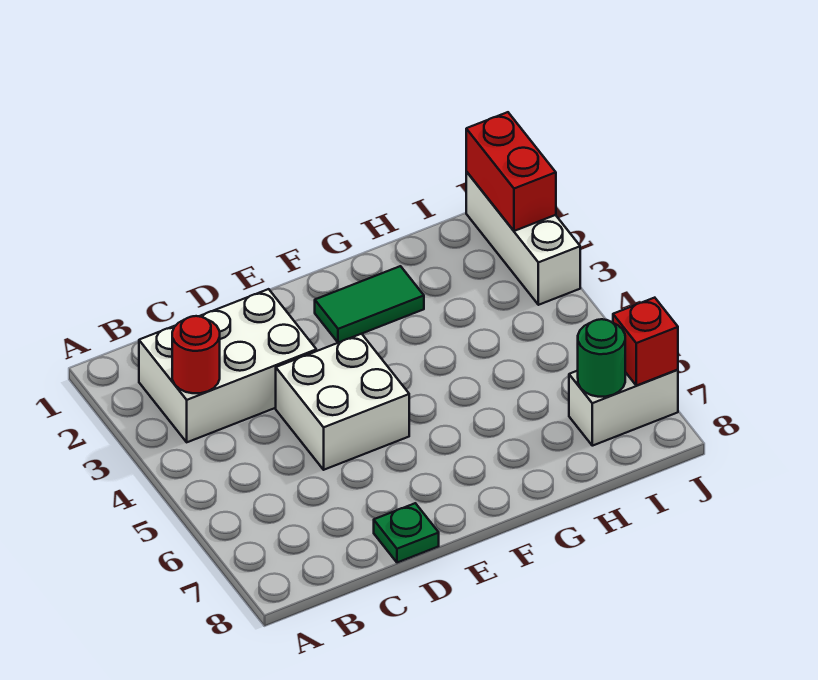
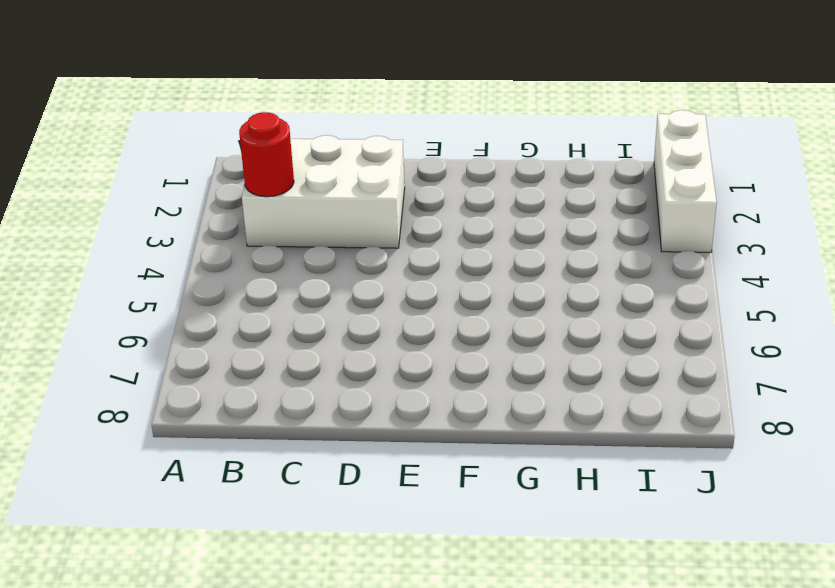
none -> white brick D4:E5 level 1
none -> green plate D8 level 1

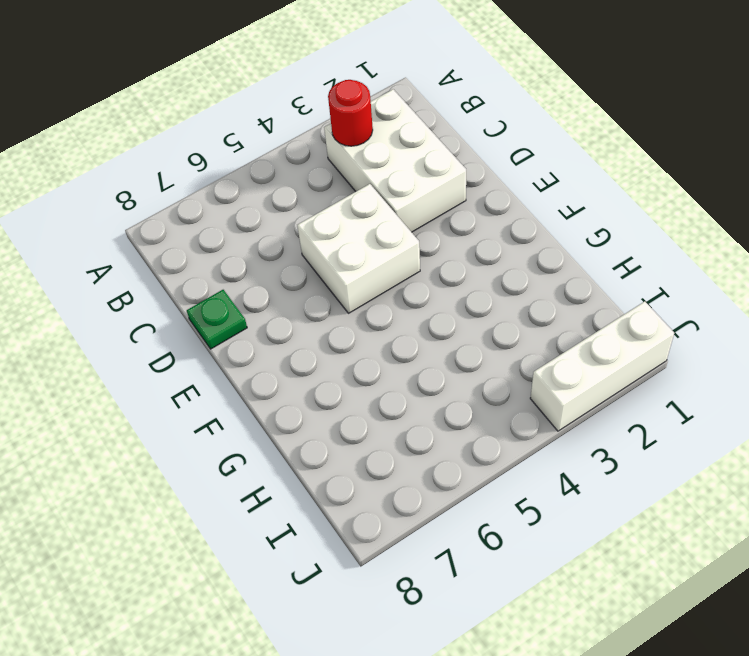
none -> green tile F2:G2 level 1
none -> white brick I7:J7 level 1

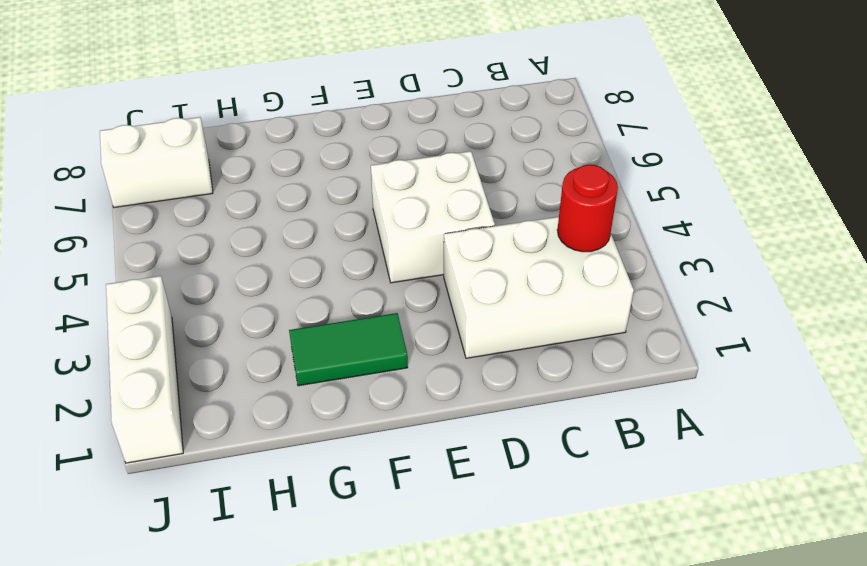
none -> green plate D8 level 1
none -> green round brick I7 level 2

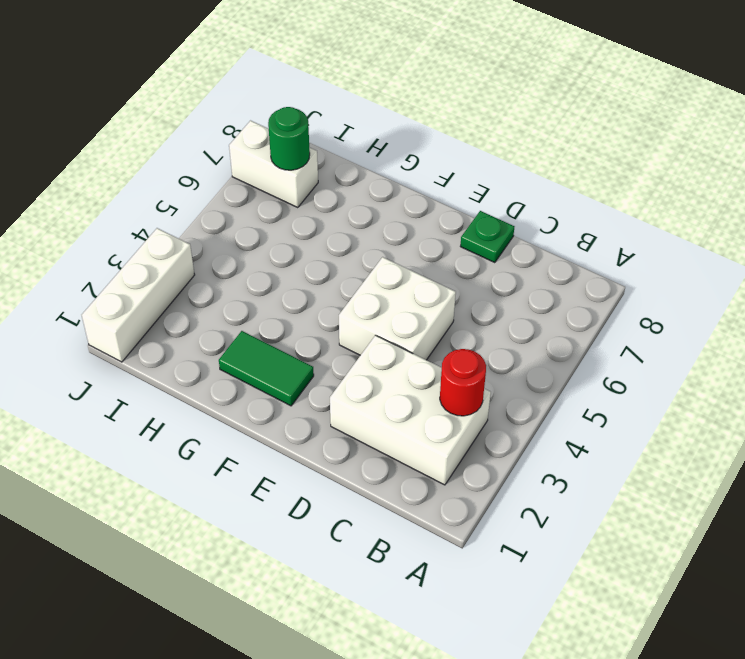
none -> red brick J1:J2 level 2
none -> red brick J7 level 2

